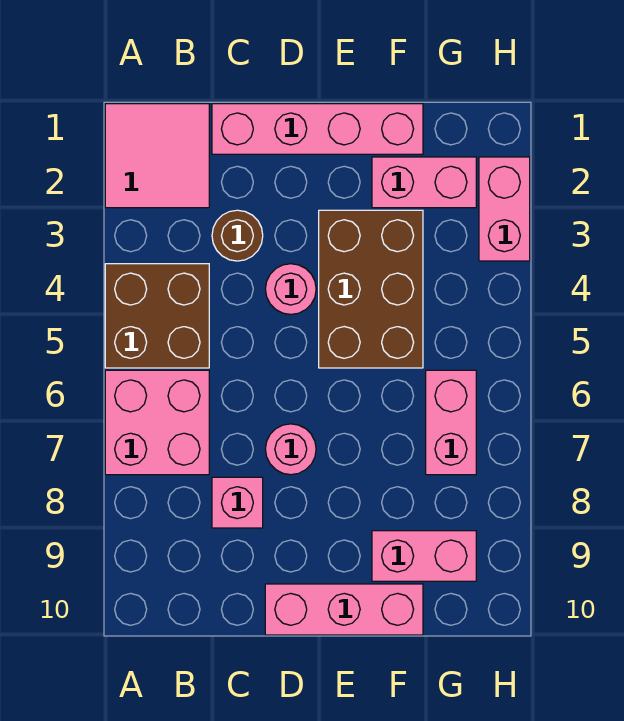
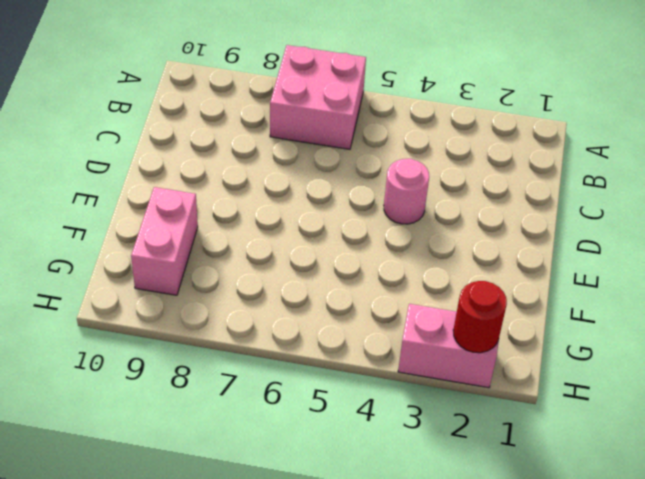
red round brick H2 level 2 -> none
none -> pink tile A1:B2 level 1
none -> brown brick A4:B5 level 1
none -> pink brick C1:F1 level 1

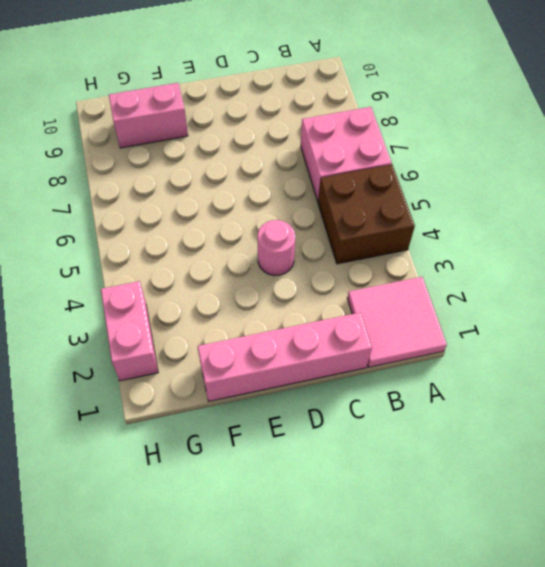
none -> brown round brick C3 level 1
none -> pink brick C8 level 1
none -> pink round brick D7 level 1

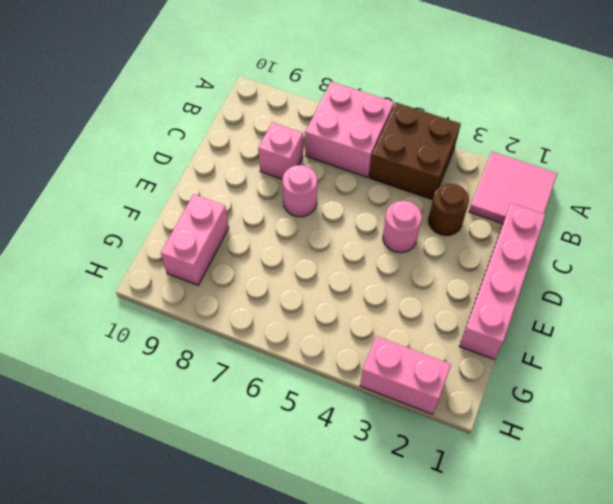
none -> pink brick D10:F10 level 1
none -> brown brick E3:F5 level 1
none -> pink brick F2:G2 level 1

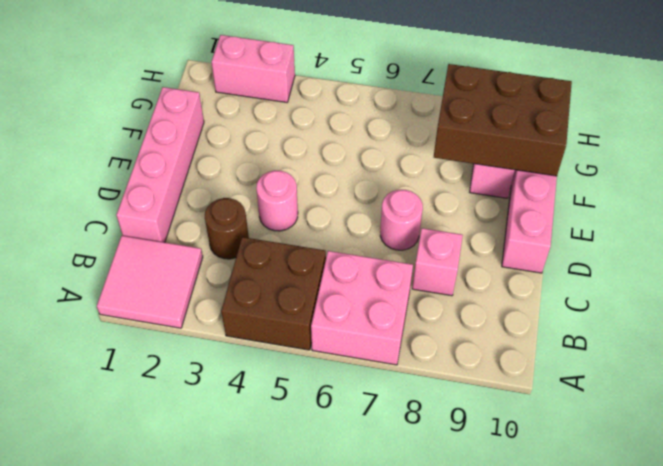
brown brick F8:G10 level 2 -> brown brick E3:F5 level 1
none -> pink brick F2:G2 level 1
none -> pink brick G6:G7 level 1

